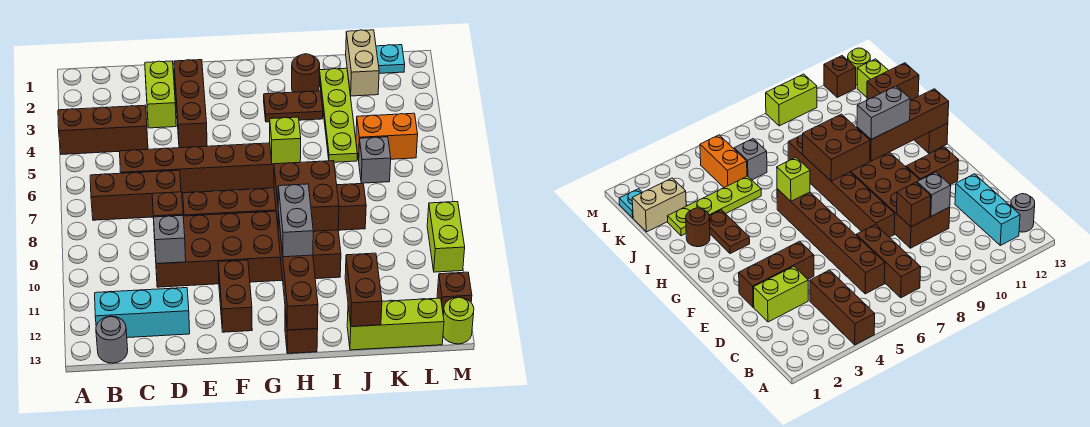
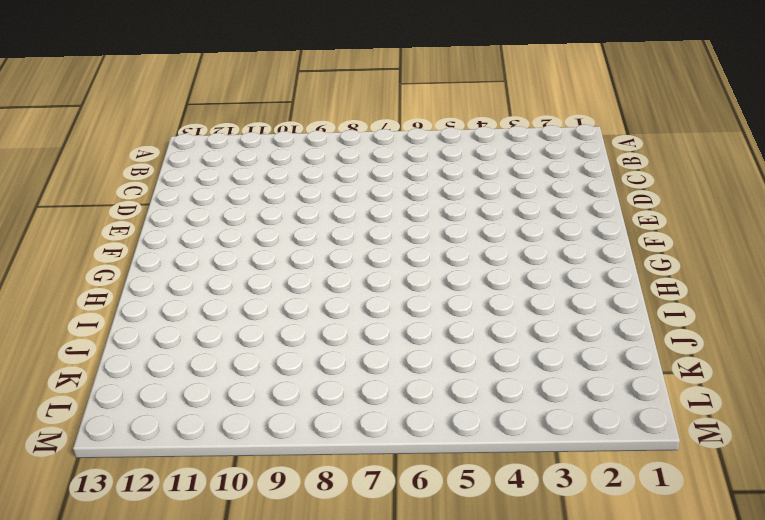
none -> brown brick A4:C4 level 1
none -> brown brick B7:D7 level 1
none -> cyan brick B12:D12 level 1

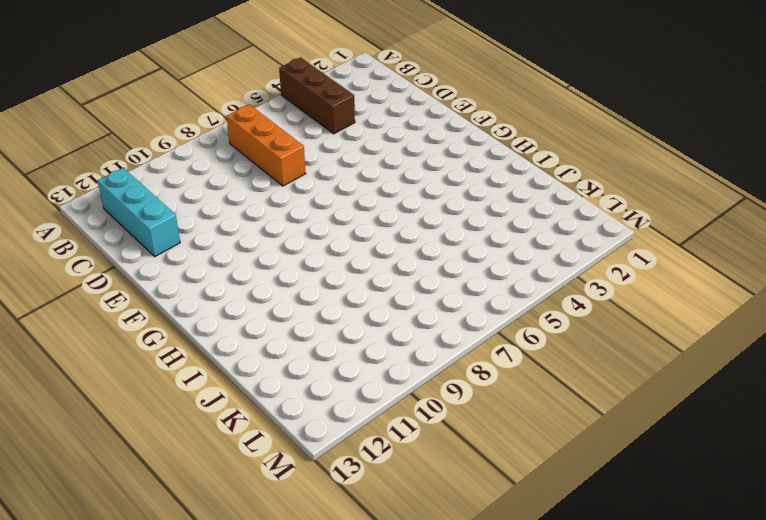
orange brick B7:D7 level 1 -> brown brick B7:D7 level 1
none -> grey round brick B13 level 1
none -> brown brick C6:H6 level 1
none -> lime brick D2:D3 level 1

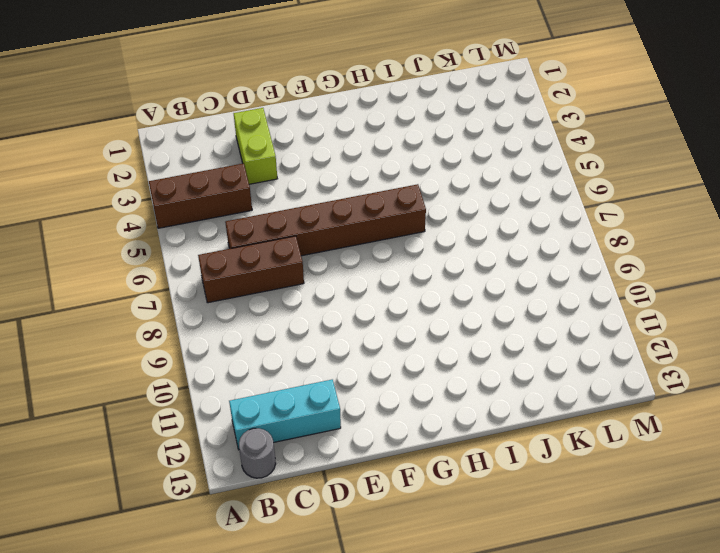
none -> brown brick D9:I10 level 1
none -> brown brick E2:E4 level 1
none -> brown brick E8:J8 level 1

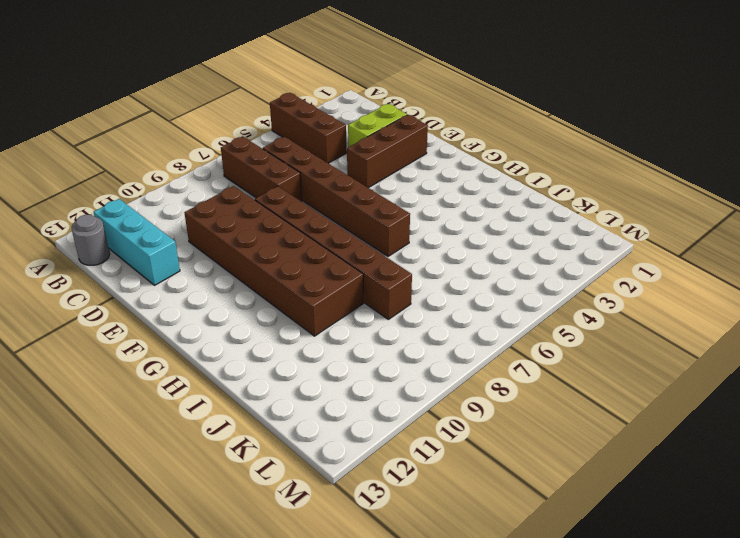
none -> brown brick F11:F12 level 1
none -> brown plate H3:I3 level 1
none -> brown brick H13 level 1

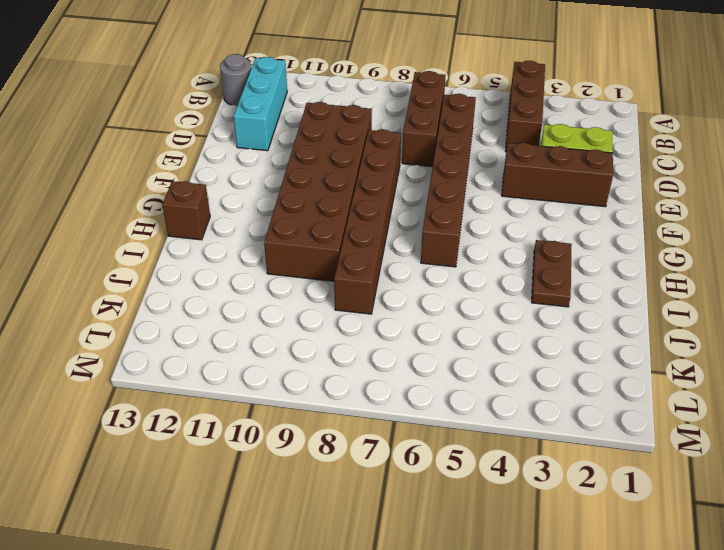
none -> brown brick F11:F12 level 1
none -> brown round brick I2 level 1
none -> lime plate J2:J5 level 1

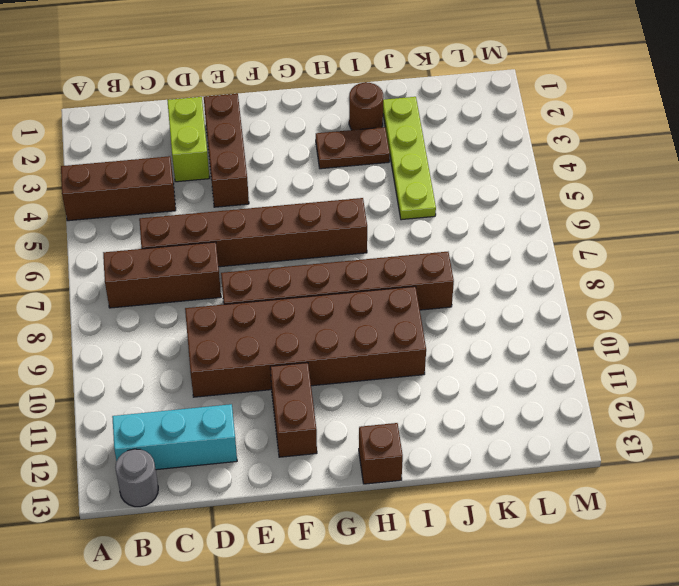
none -> lime brick J13:L13 level 1
none -> tan brick K1:K2 level 1
none -> orange brick K5:L5 level 1

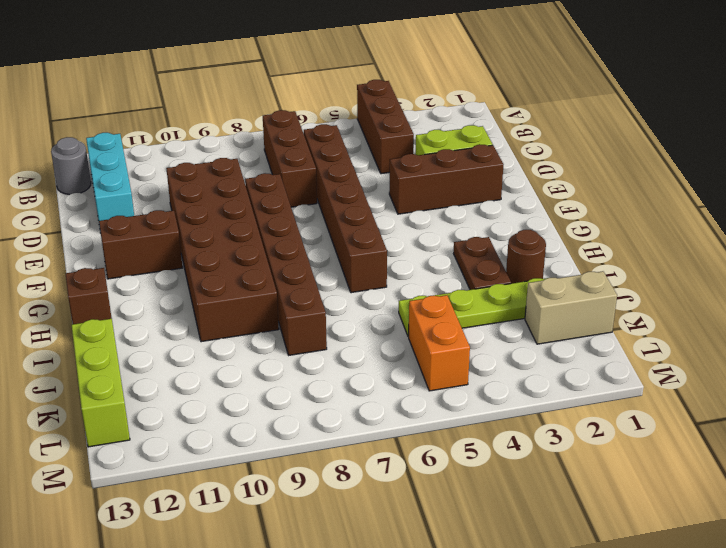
none -> grey brick K6 level 1
none -> cyan plate L1 level 1
none -> lime brick M9:M10 level 1

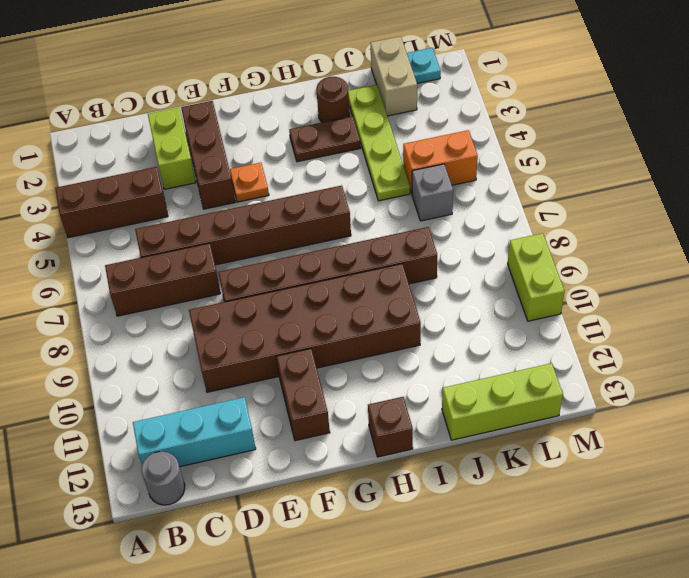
orange plate F4 level 1 -> none
none -> brown brick M12 level 1
none -> lime round brick M13 level 1
none -> brown brick D9 level 2

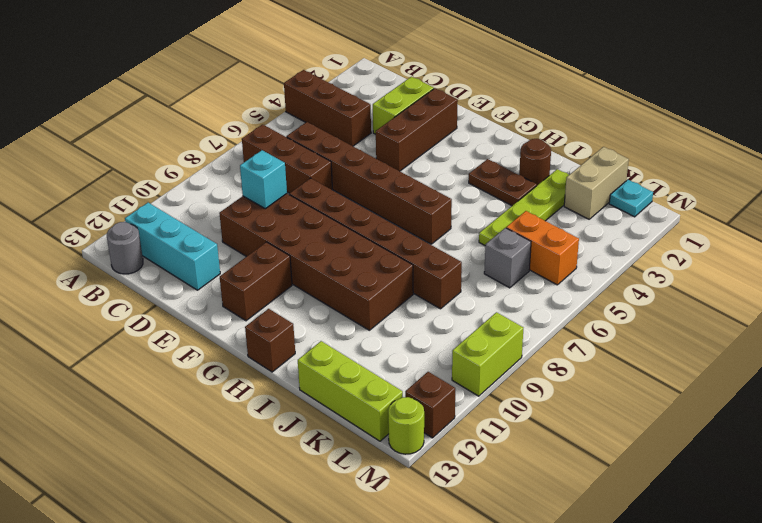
cyan brick D9 level 2 -> brown brick D9 level 2
none -> grey brick D10 level 2
none -> lime brick H6 level 2
none -> brown brick H8:I9 level 2

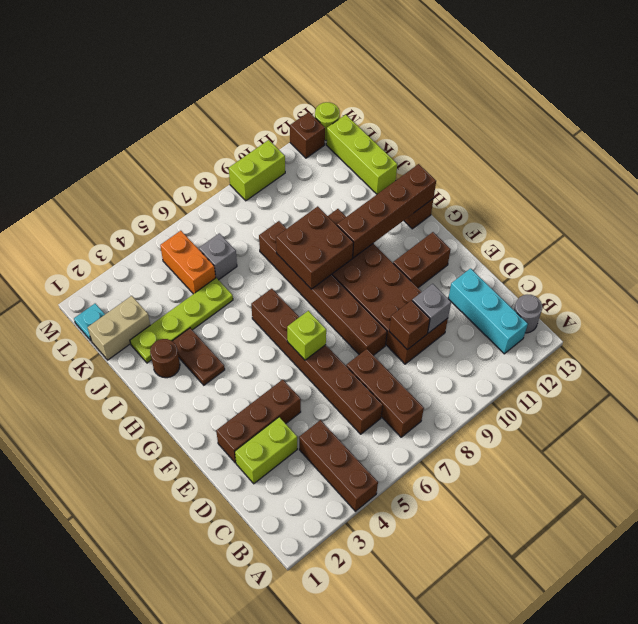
lime brick F6 level 2 -> lime brick H6 level 2
none -> brown brick J12:J13 level 2
none -> grey brick H10:H11 level 3

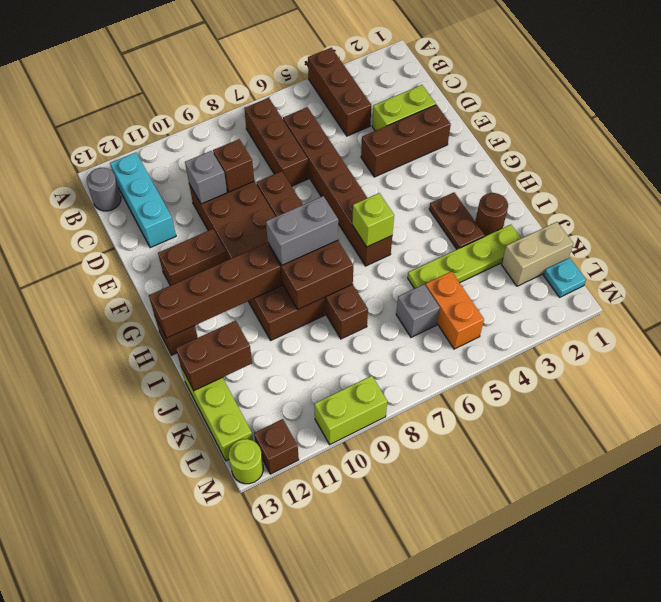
grey brick H8:H9 level 3 -> grey brick H10:H11 level 3

